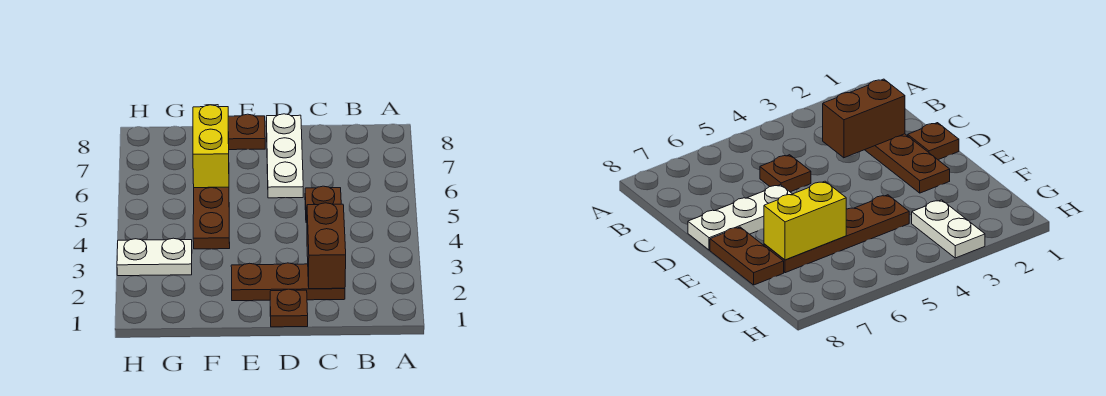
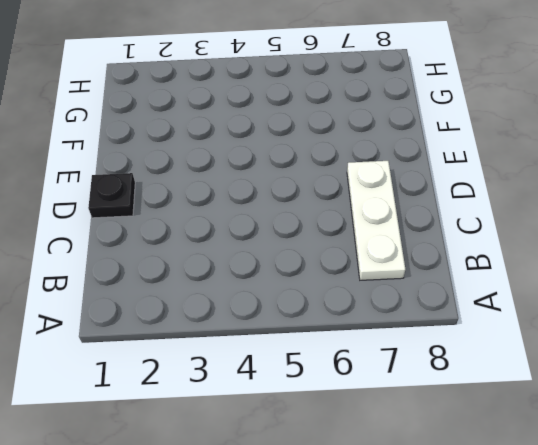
white plate B7:D7 level 1 -> white plate D6:D8 level 1
black plate D1 level 1 -> brown plate D1 level 1
none -> brown plate C2:E2 level 1
none -> brown plate C5 level 1

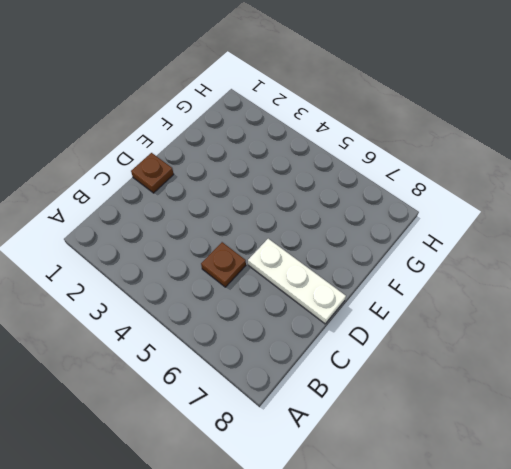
none -> brown plate C2:E2 level 1
none -> brown plate E8:F8 level 1

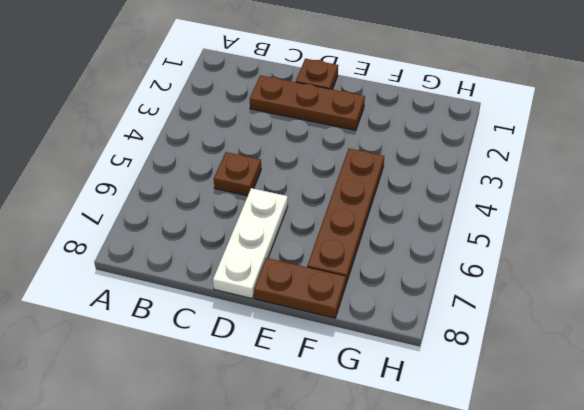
none -> white plate G3:H3 level 1
none -> brown brick C2:C3 level 2

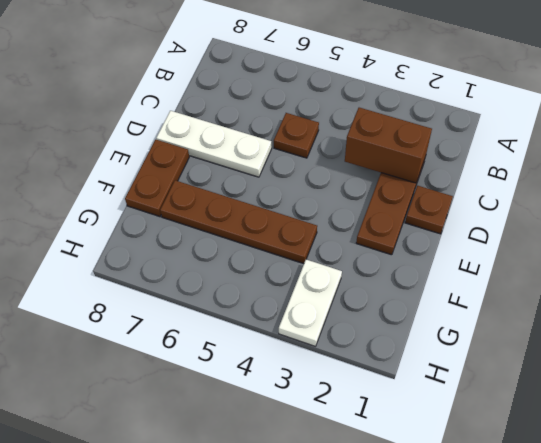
none -> yellow brick F6:F7 level 2

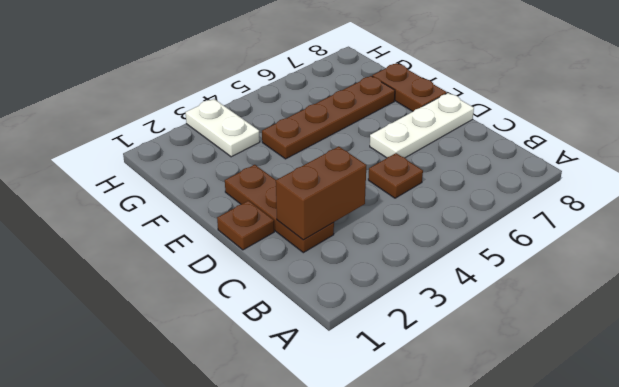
none -> yellow brick F6:F7 level 2

